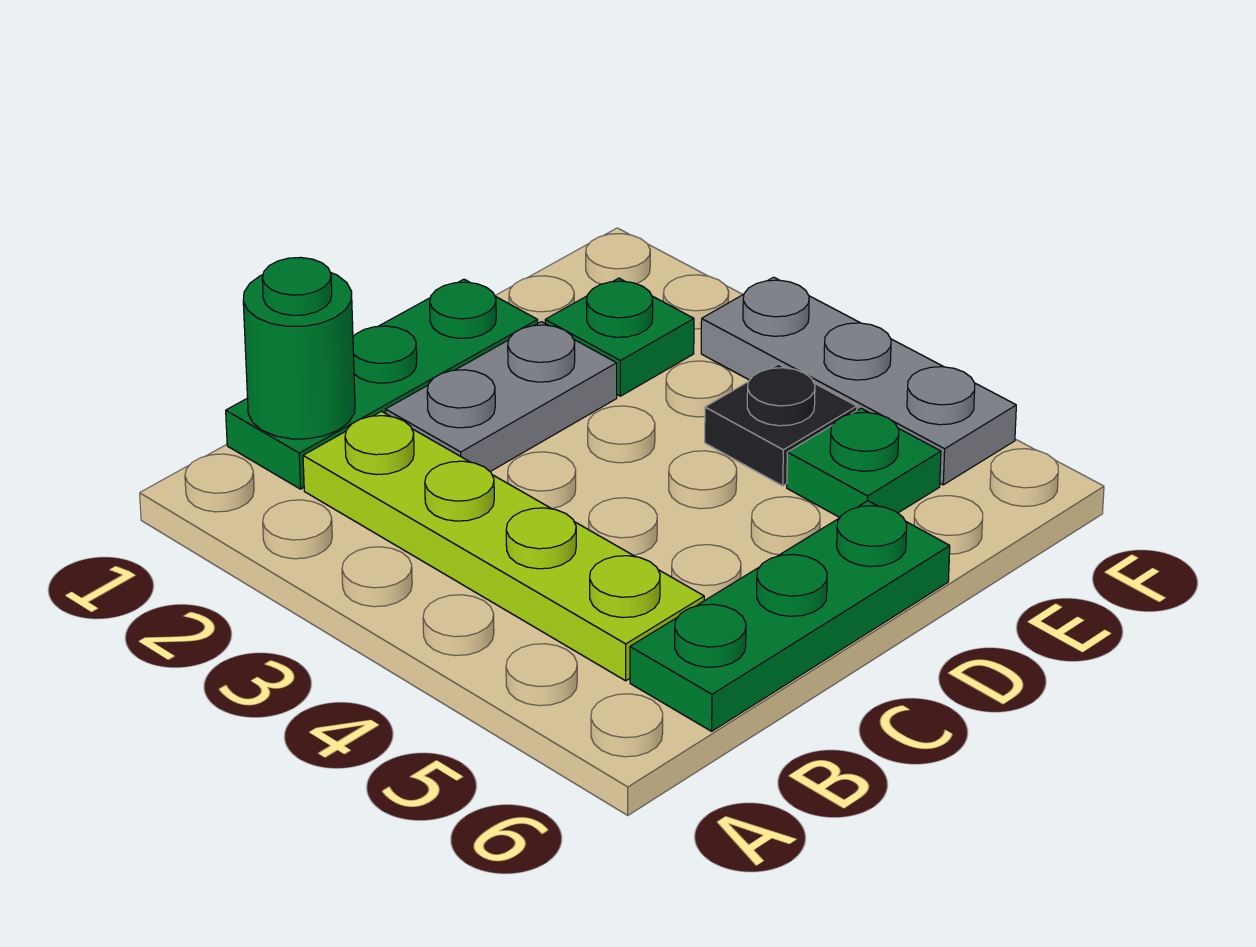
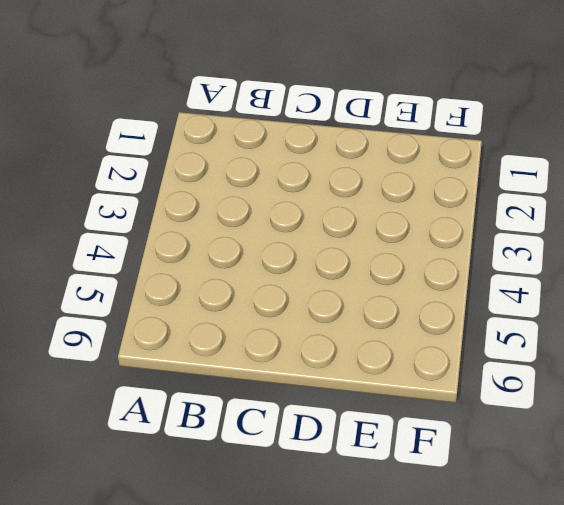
none -> green plate B1:D1 level 1
none -> lime plate B2:B5 level 1

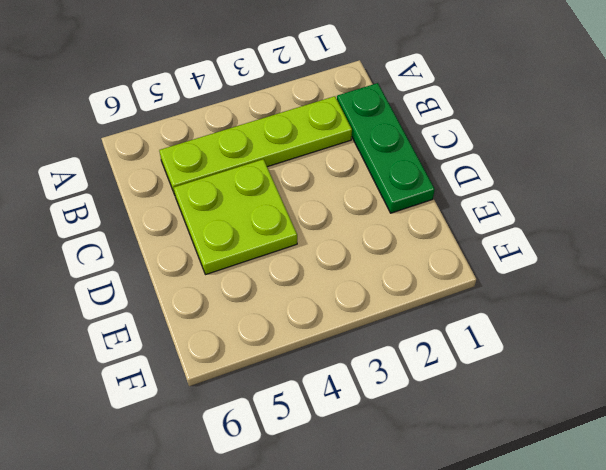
lime plate C4:D5 level 1 -> none
none -> green plate B6:D6 level 1
none -> grey plate C2:D2 level 1

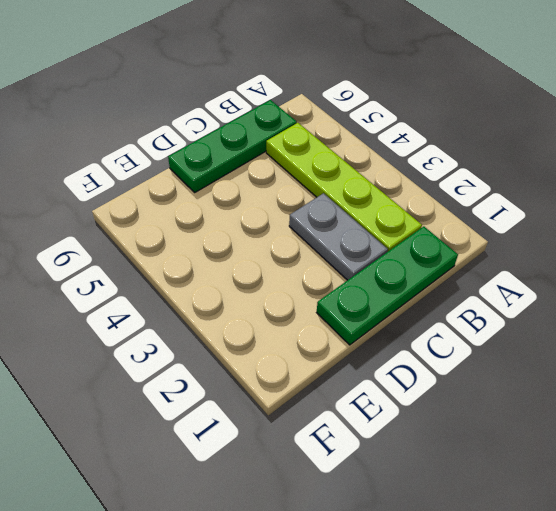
grey plate C2:C3 level 1 -> grey plate C2:D2 level 1
none -> green plate E2 level 1
none -> black plate E4 level 1

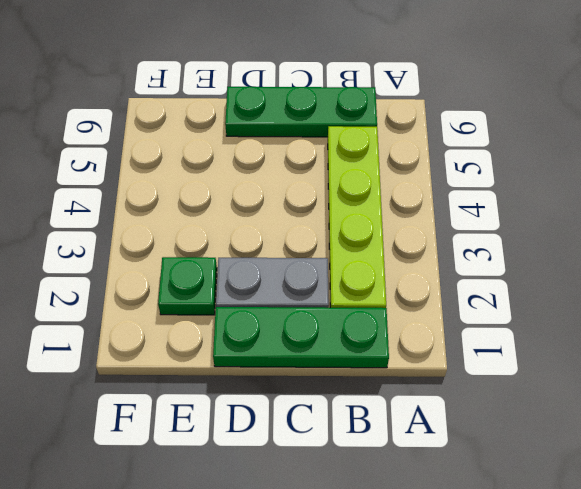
none -> black plate E4 level 1
none -> green plate E5 level 1

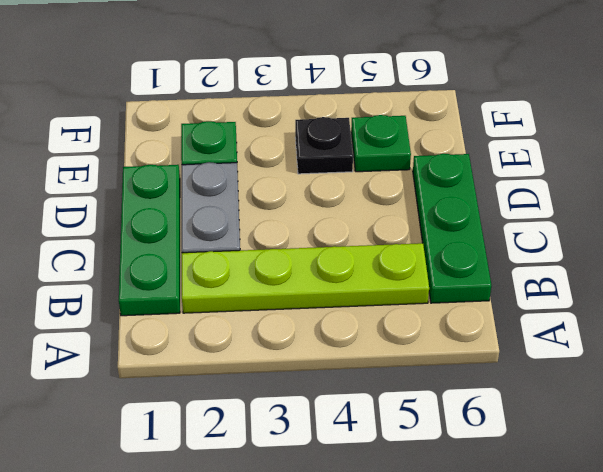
none -> grey plate F3:F5 level 1
none -> green round brick B1 level 2

